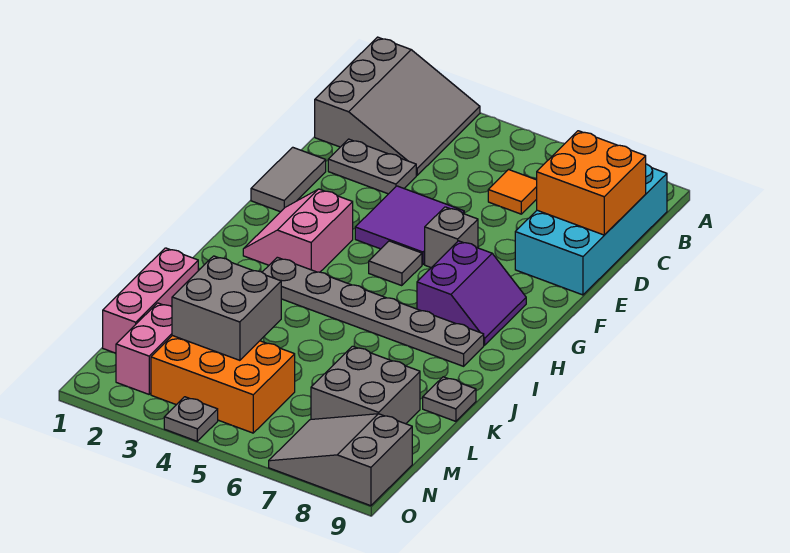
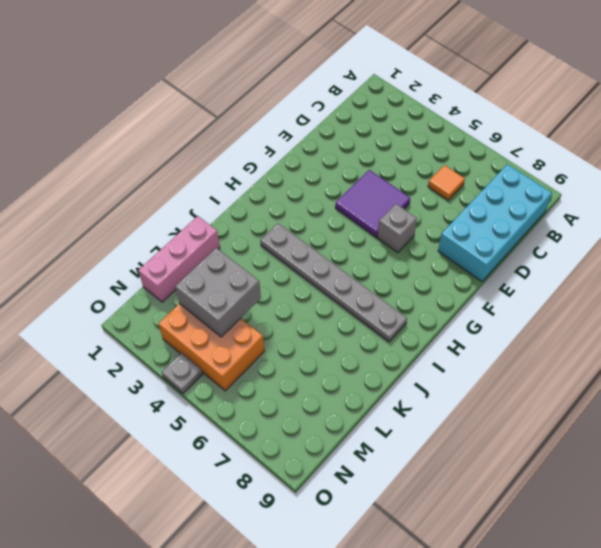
none -> grey slope A1:C3 level 1 top 1
none -> grey plate D2:D3 level 1
none -> grey tile E1:F1 level 1

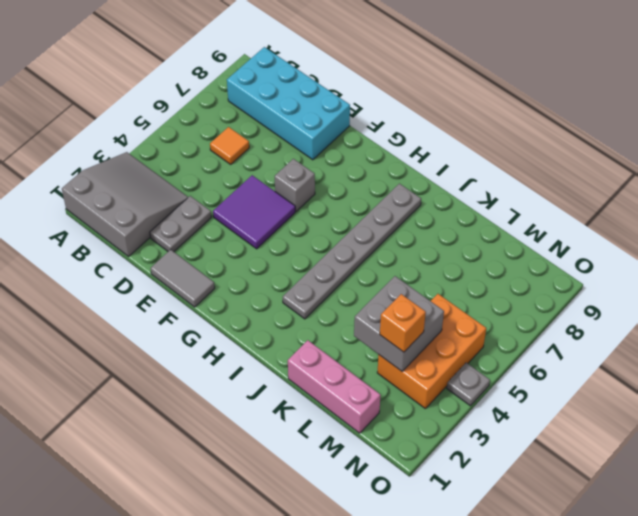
orange brick M3 level 3 -> none
none -> pink slope G2:H3 level 1 top 3
none -> grey tile G5 level 1
none -> purple slope G7:H8 level 1 top 7

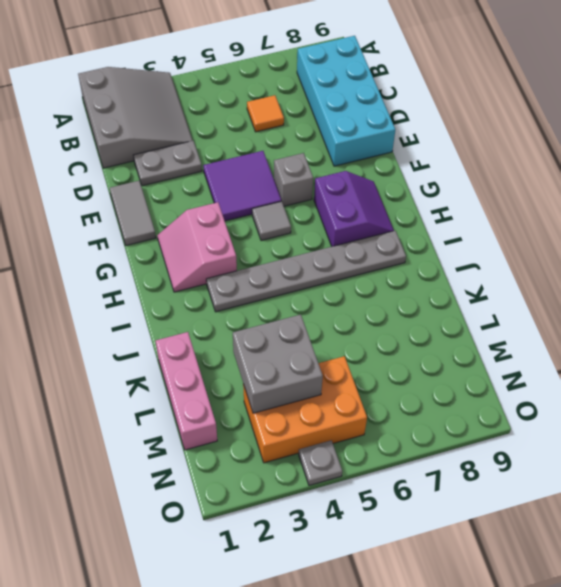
none -> grey plate K9 level 1
none -> grey brick L7:M8 level 1
none -> pink brick M2:N2 level 1

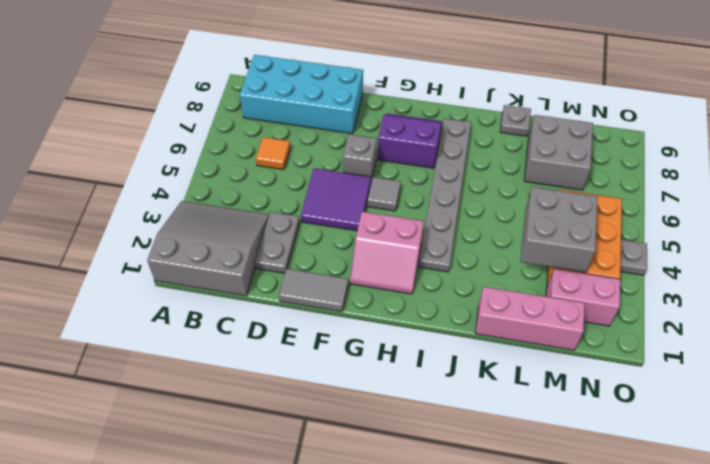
none -> grey slope N7:O9 level 1 top 9
none -> orange brick C8:D9 level 2

